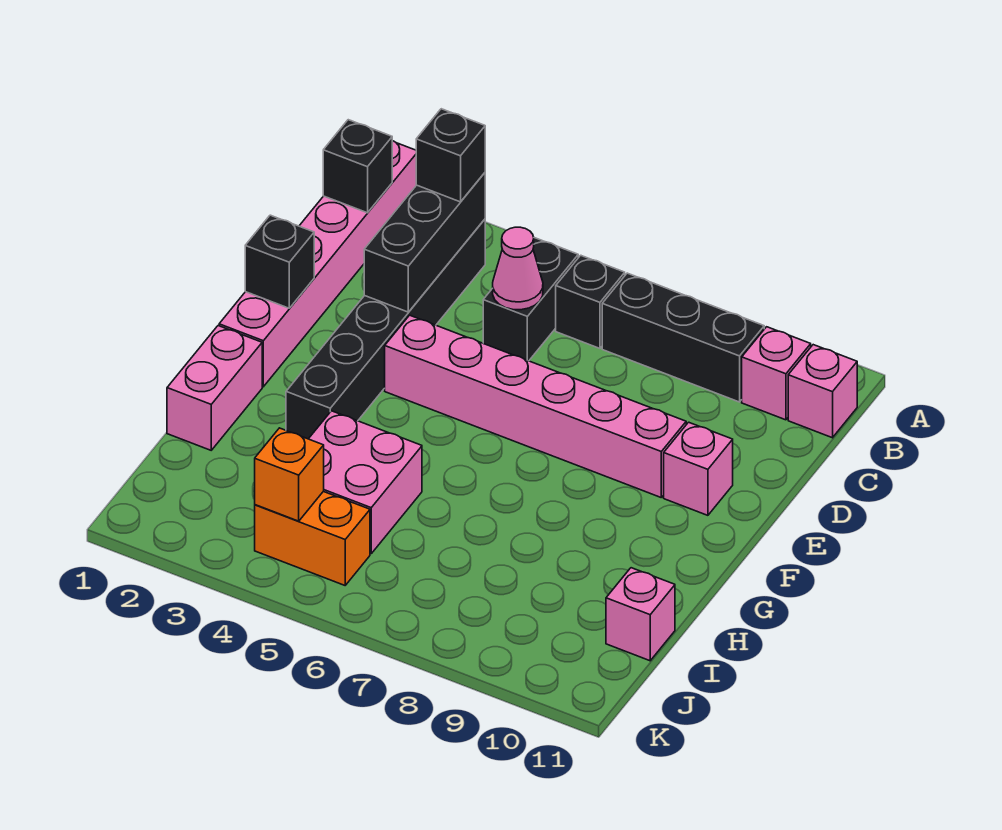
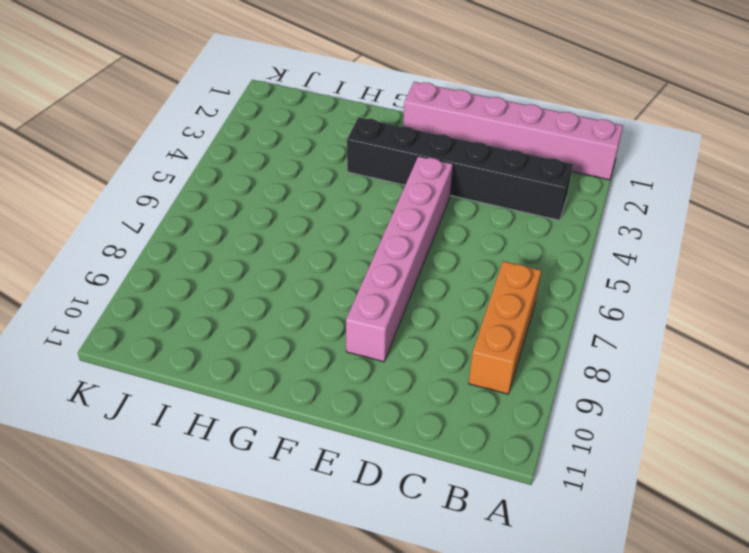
orange brick B7:B9 level 1 -> black brick B7:B9 level 1
none -> black brick B5:C5 level 1
none -> black brick B6 level 1
none -> pink brick B10 level 1

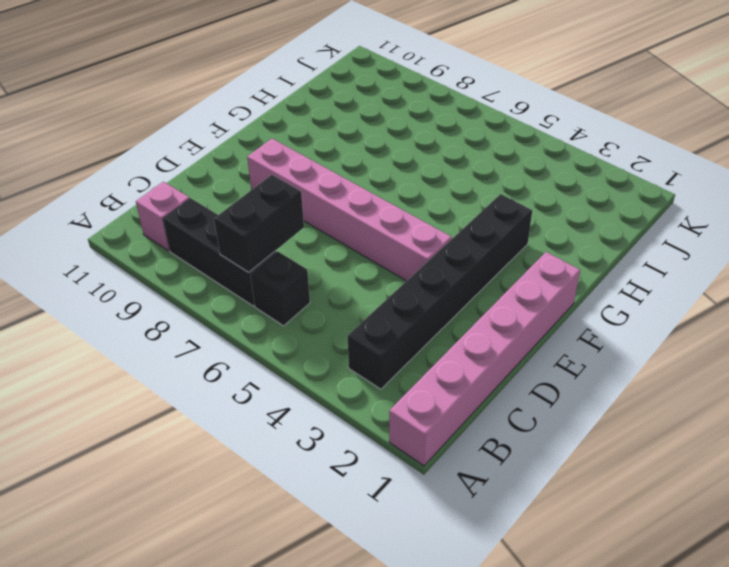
black brick B7:C7 level 2 -> black brick B5:C5 level 1
none -> pink brick B11 level 1
none -> pink brick E10 level 1
none -> pink brick G1:H1 level 1

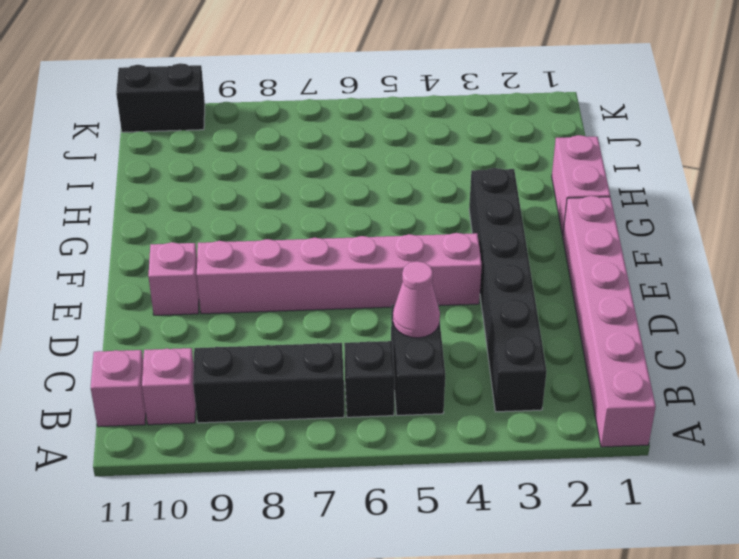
black brick K10:K11 level 1 -> none
none -> pink brick H4:I5 level 1
none -> pink brick I11 level 1
none -> orange brick J4:J5 level 1

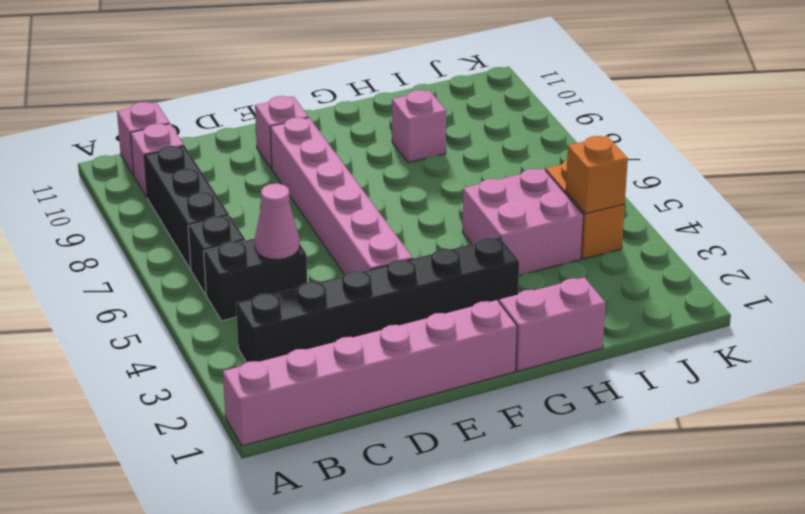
pink brick H9 level 1 -> pink brick I11 level 1
none -> black brick B1 level 2
none -> black brick B3:D3 level 2
none -> black brick E1 level 2

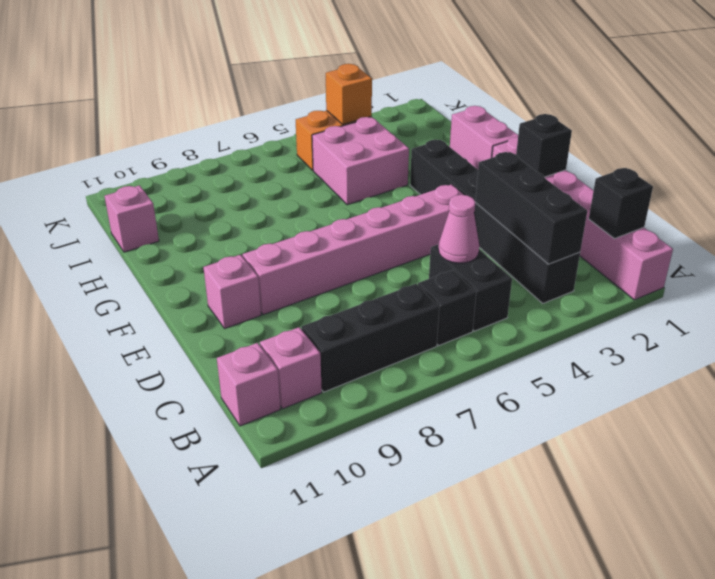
none -> black brick B3 level 3

